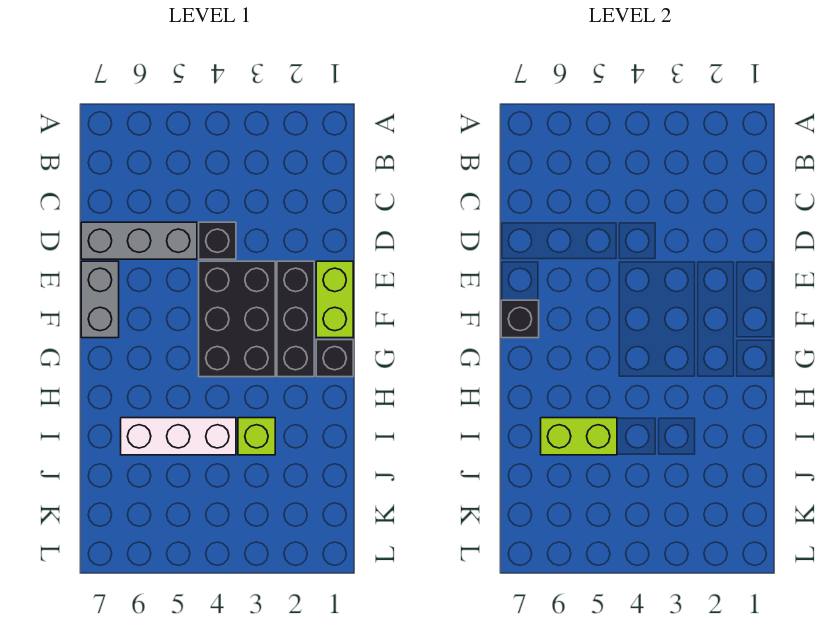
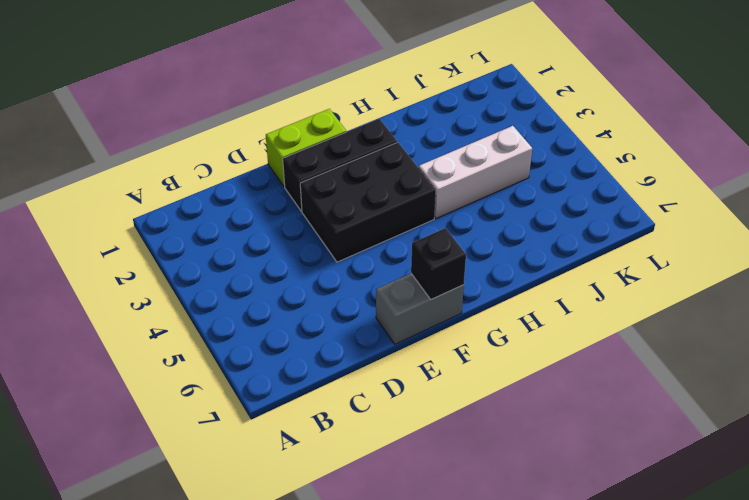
white brick H4:J4 level 1 -> white brick I4:I6 level 1
none -> black brick D4 level 1
none -> grey brick D5:D7 level 1

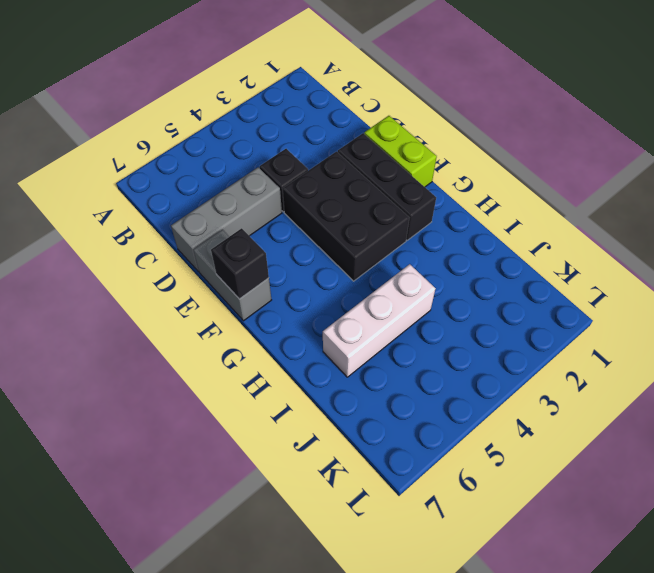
none -> black brick G1 level 1
none -> lime brick I3 level 1

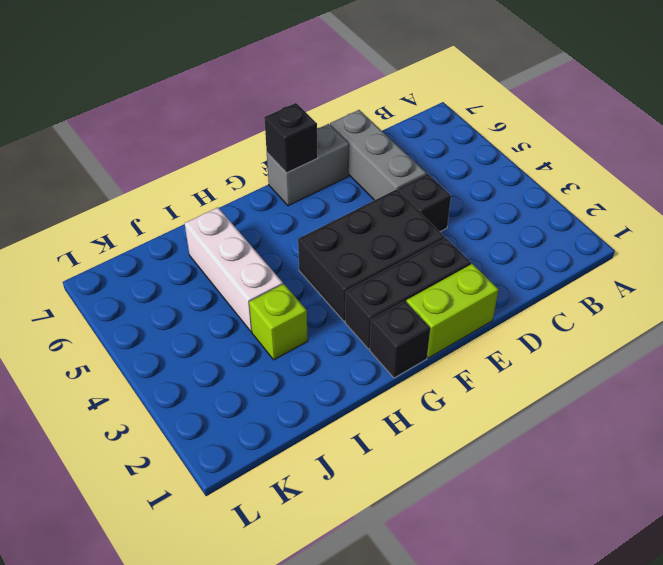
none -> lime brick I5:I6 level 2

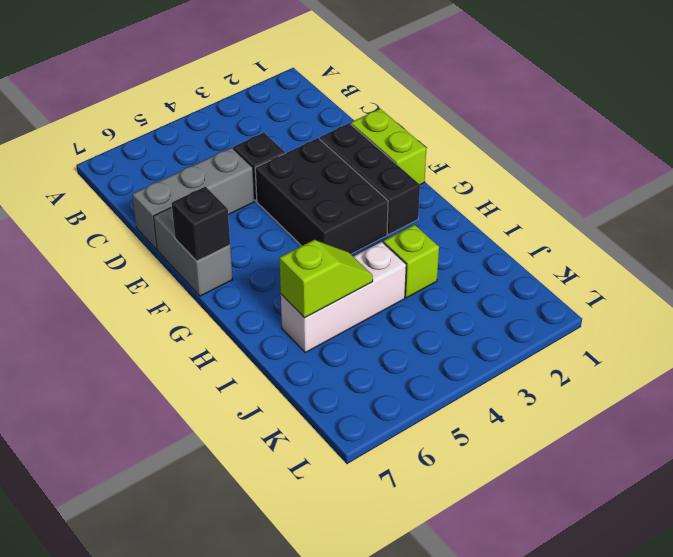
lime slope I5:I6 level 2 top 6 -> lime brick I5:I6 level 2
none -> black brick G1 level 1

